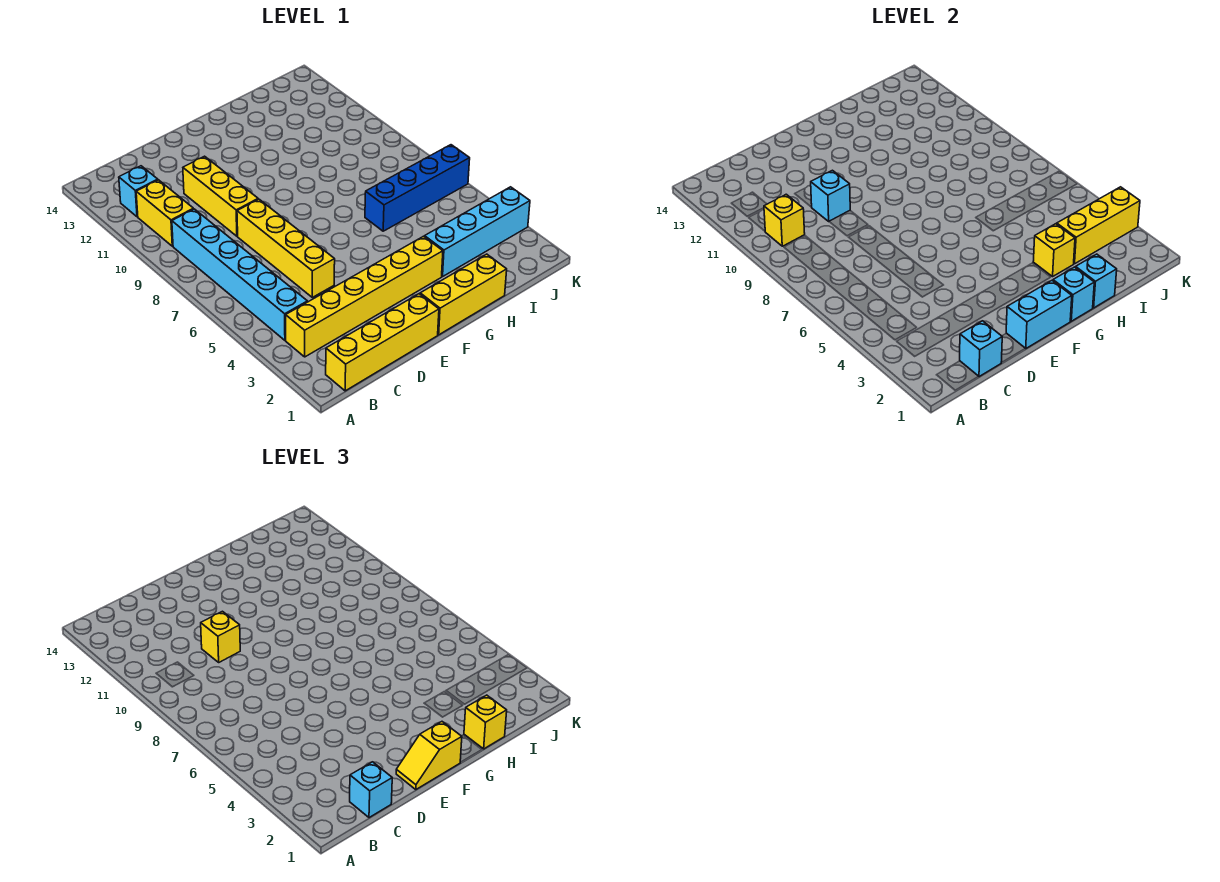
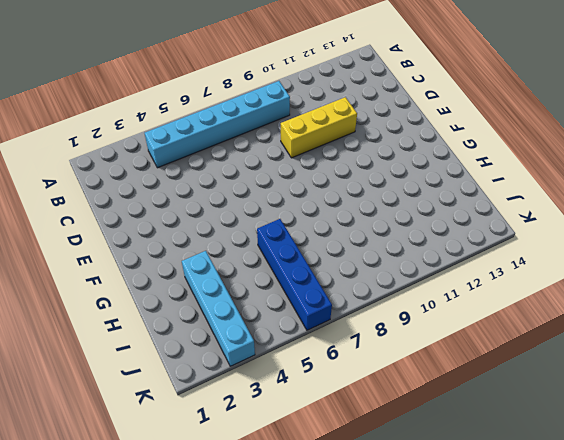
none -> yellow brick B1:E1 level 1
none -> yellow brick B3:G3 level 1
none -> yellow brick B10:B11 level 1

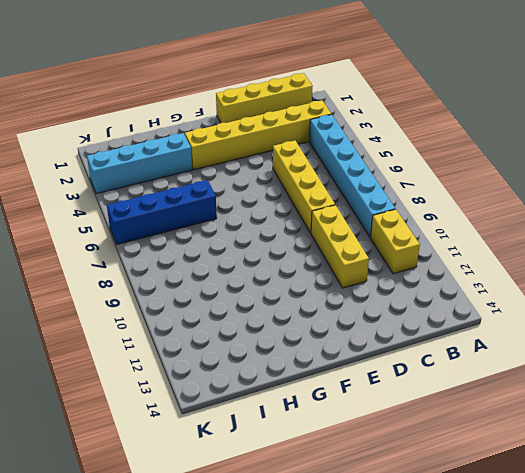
none -> cyan brick B12 level 1
none -> yellow brick F1:H1 level 1
none -> yellow brick B10 level 2

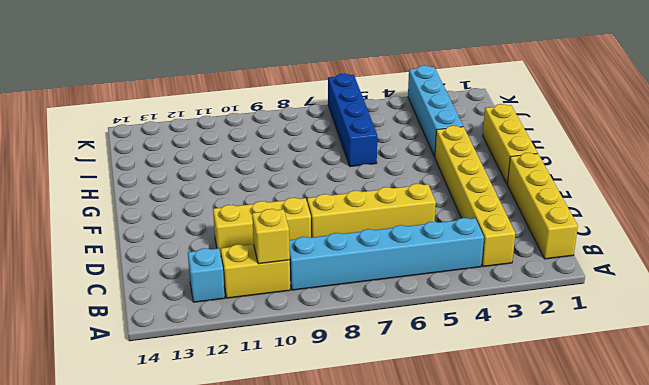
none -> cyan brick C1 level 2
none -> cyan brick D10 level 2
none -> cyan brick E1:F1 level 2

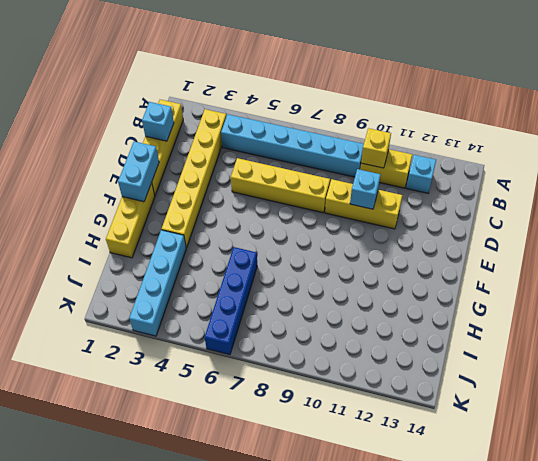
none -> cyan brick G1 level 2
none -> cyan brick H1 level 2
none -> yellow brick H3 level 2

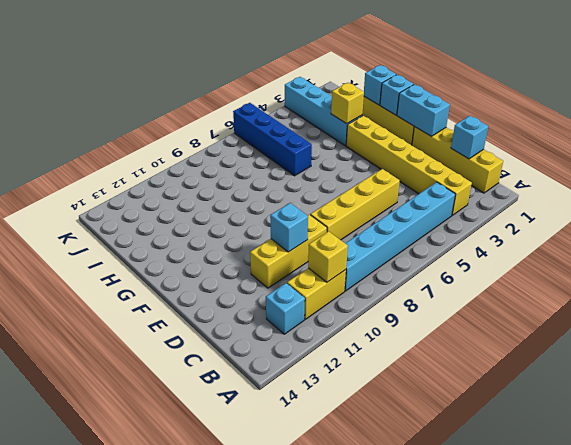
none -> yellow brick I3:K3 level 2
none -> cyan brick C1 level 3
none -> yellow brick D10 level 3

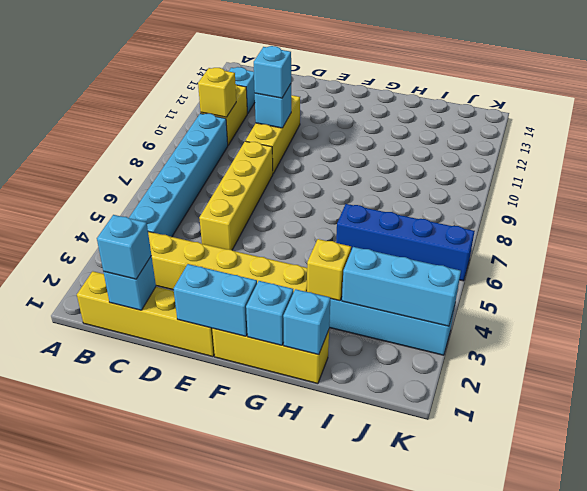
cyan brick D10 level 3 -> yellow brick D10 level 3
cyan brick I3:K3 level 2 -> yellow brick I3:K3 level 2
none -> yellow slope E1:F1 level 3 top F
none -> yellow brick H1 level 3

